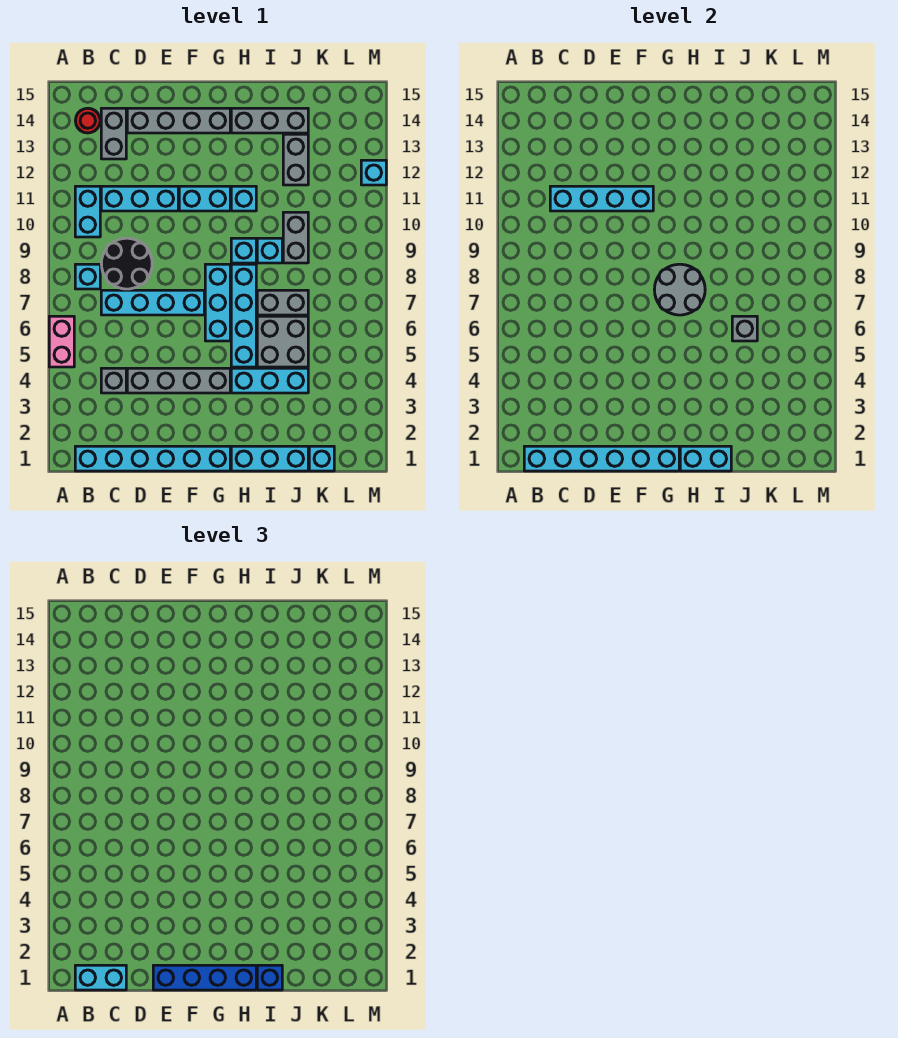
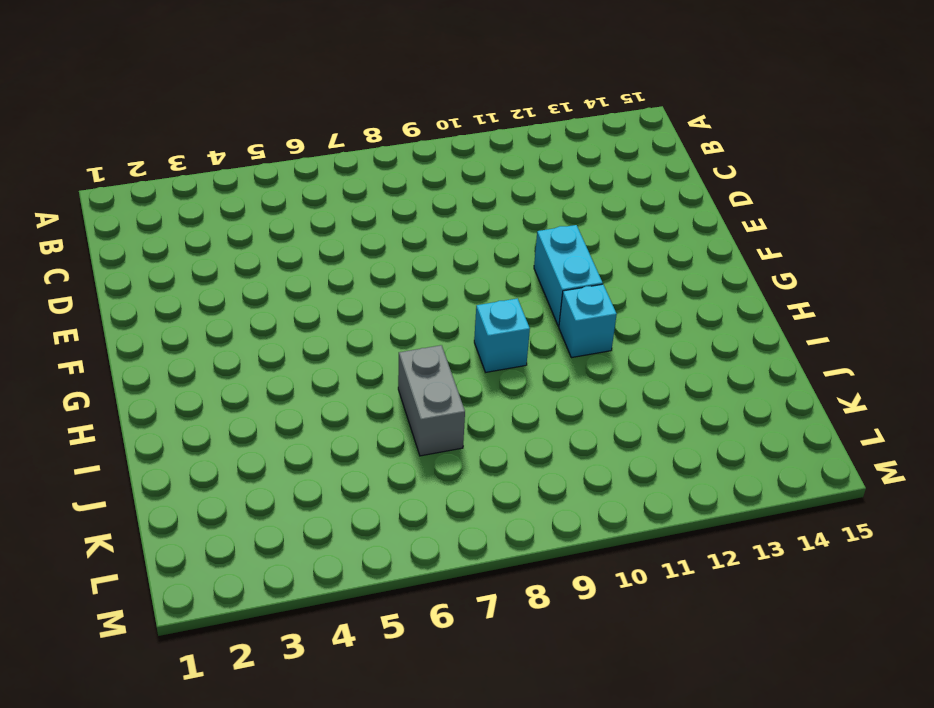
none -> pink brick A5:A6 level 1
none -> cyan brick B1:G1 level 1
none -> cyan brick B8 level 1
none -> cyan brick B10:B11 level 1

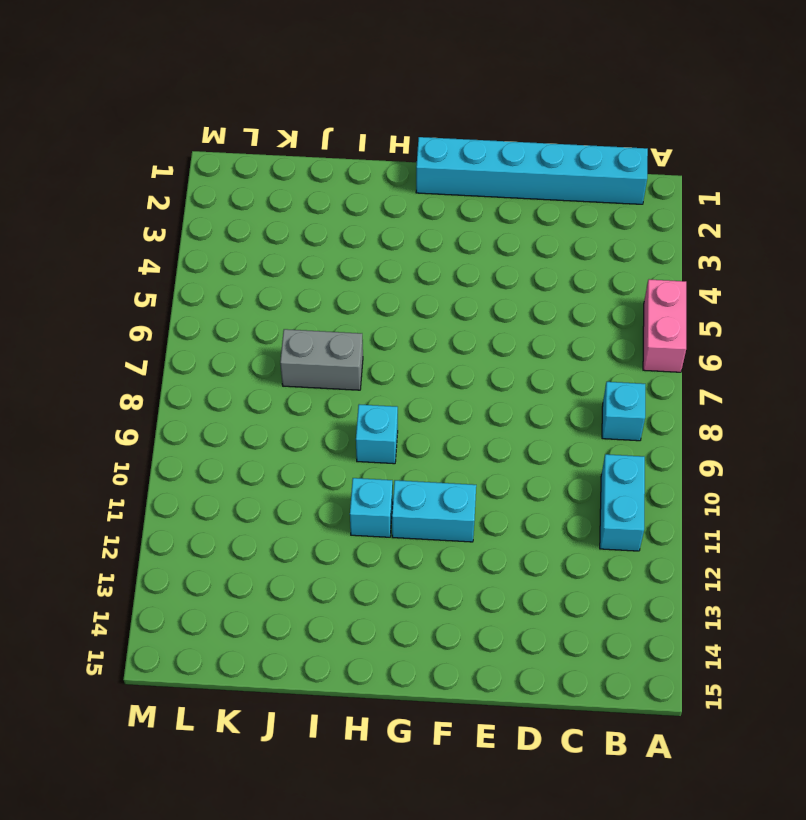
none -> red round brick B14 level 1
none -> grey brick C4 level 1
none -> cyan brick C7:F7 level 1
none -> black round brick C8:D9 level 1

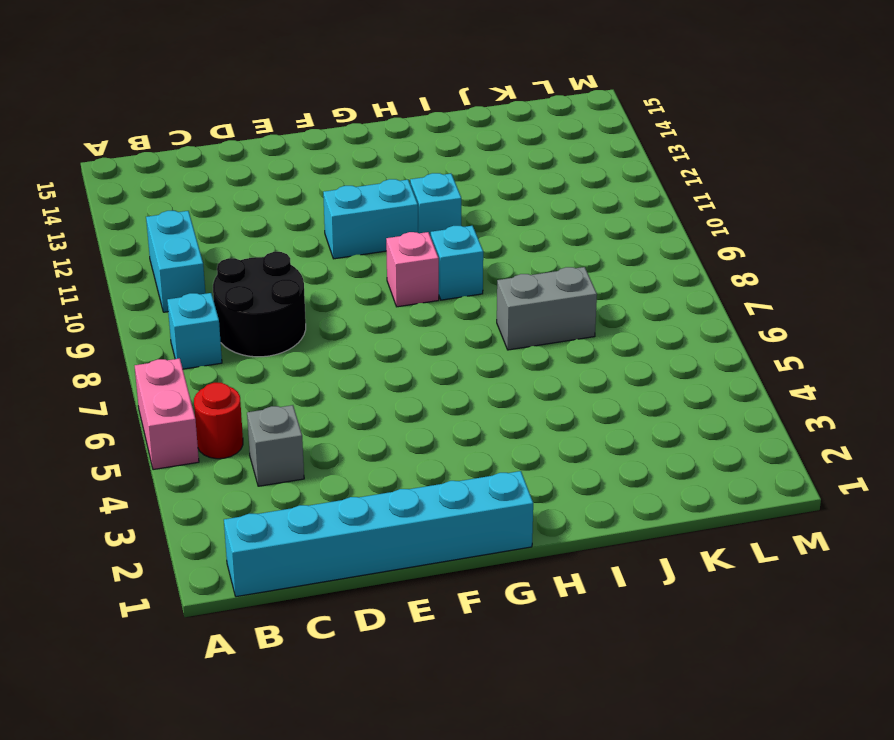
red round brick B5 level 1 -> red round brick B14 level 1
pink brick G9 level 1 -> none
none -> cyan brick C7:F7 level 1
none -> cyan brick C11:E11 level 1
none -> grey brick C13:C14 level 1
none -> grey brick D4:G4 level 1

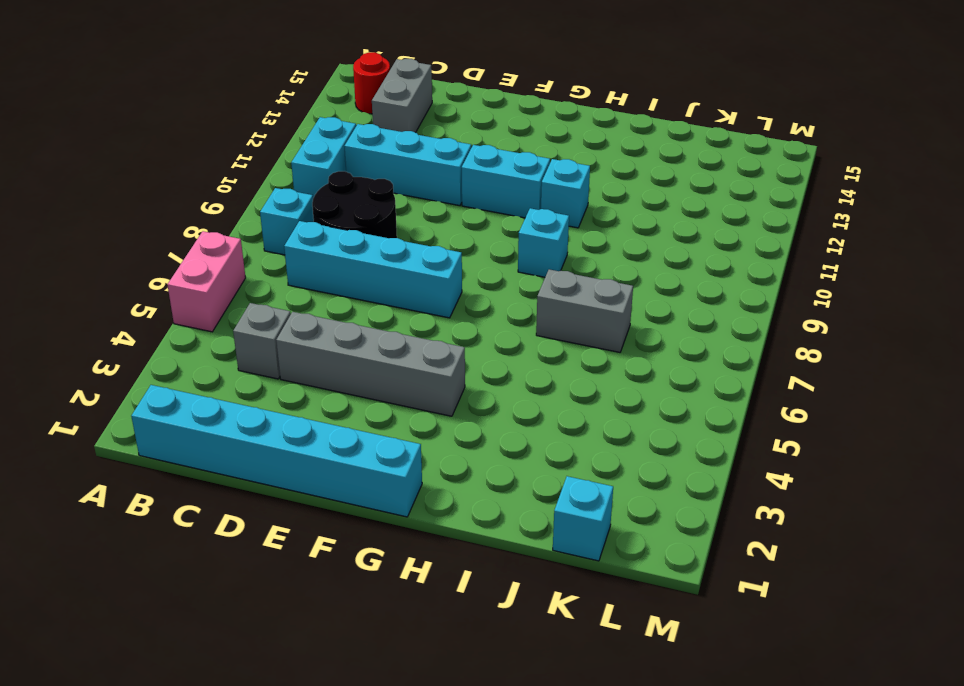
none -> grey brick D14:G14 level 1
none -> cyan brick G6:G8 level 1
none -> cyan brick H1:J1 level 1
none -> cyan brick H4:J4 level 1

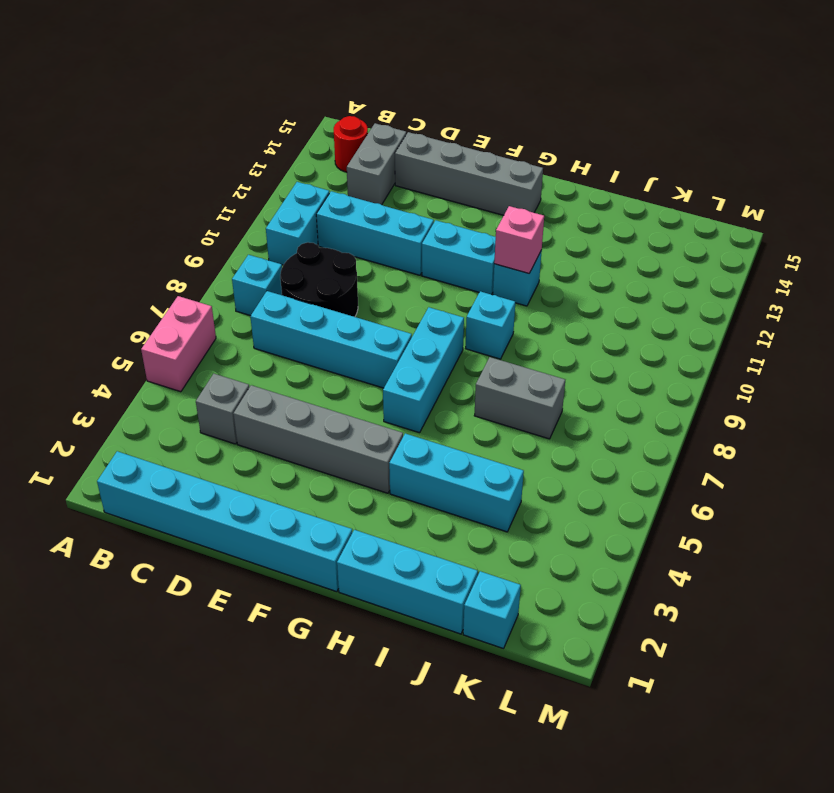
pink brick H11 level 2 -> none
none -> cyan brick H5:H8 level 1
none -> grey brick H14:J14 level 1
none -> grey brick I5:J6 level 1
none -> cyan brick I9 level 1

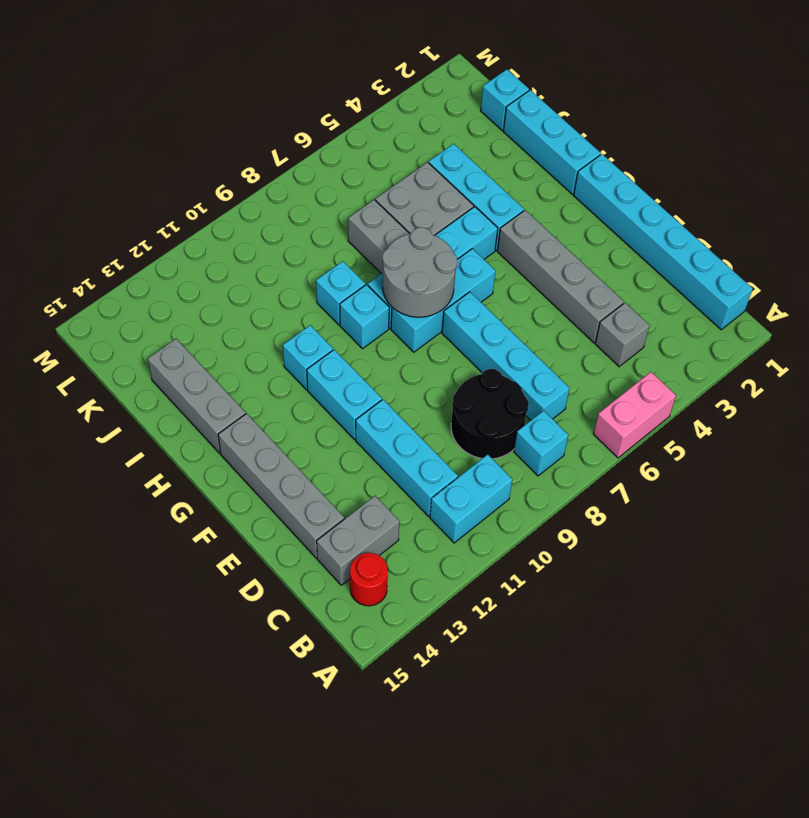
none -> grey brick J9:J10 level 1
none -> grey brick J12:J13 level 1
none -> cyan brick M12 level 1
none -> cyan brick B1:G1 level 2

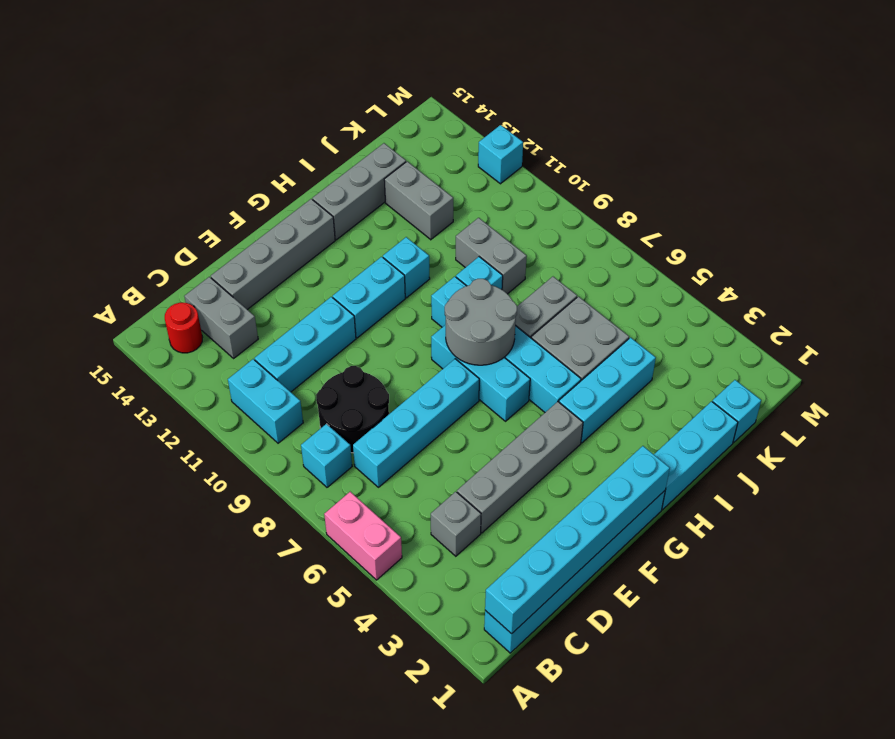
none -> cyan brick C11:F11 level 2
none -> cyan brick H1:I1 level 2
none -> grey brick J6 level 2
none -> cyan brick B1:C1 level 3

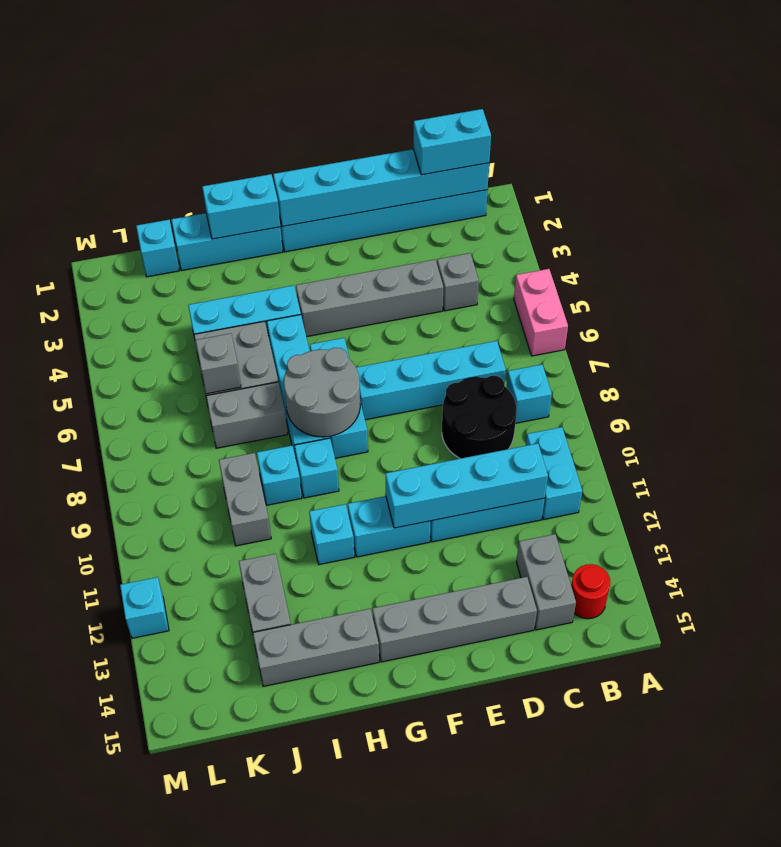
none -> blue brick E1:H1 level 3
none -> blue brick I1 level 3

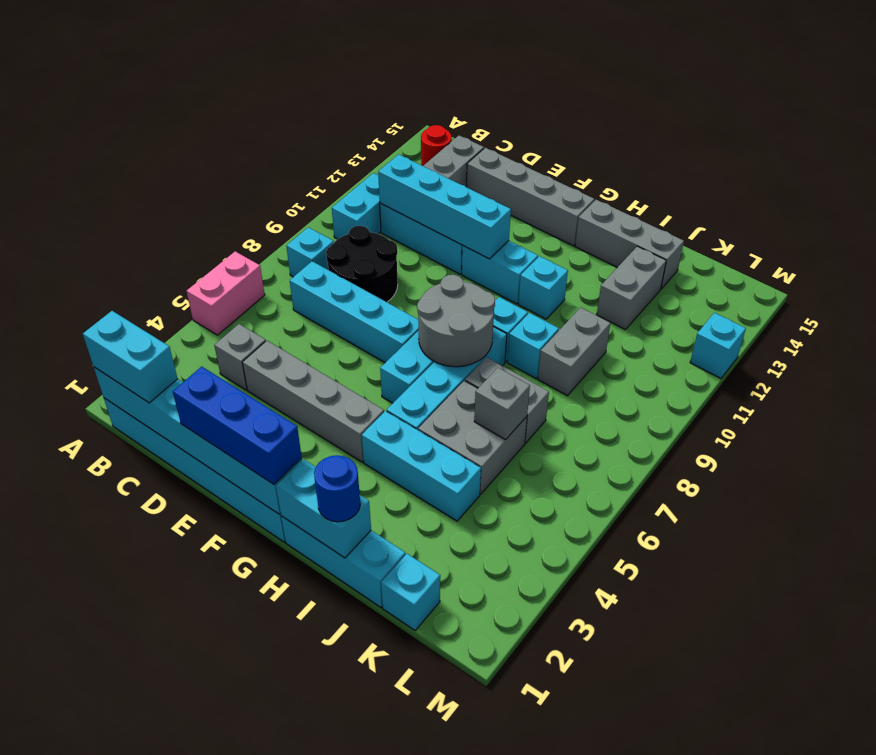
blue brick E1:G1 level 3 -> blue brick E1:H1 level 3
blue round brick I1 level 3 -> blue brick I1 level 3

